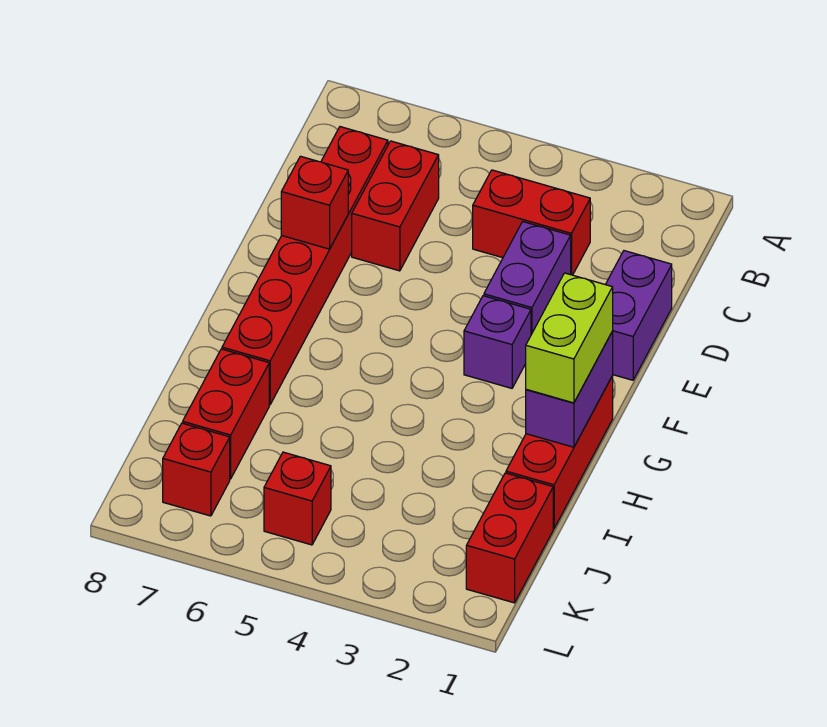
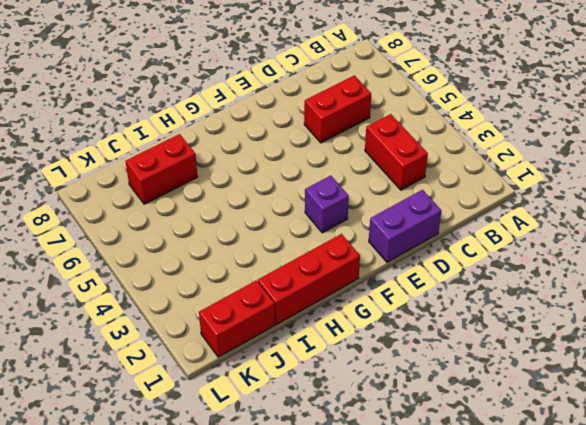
none -> red brick C7:H7 level 1
none -> purple brick D3:E3 level 1
none -> red brick K5 level 1

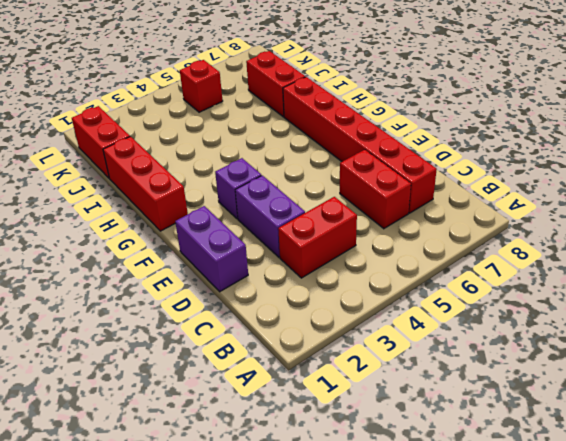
none -> red brick K7 level 1
none -> red brick E7 level 2
none -> purple brick G1:H1 level 2

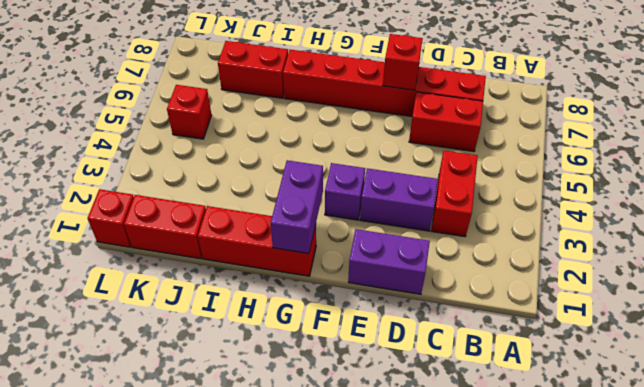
purple brick G1:G2 level 2 -> purple brick G1:H1 level 2
red brick L1 level 1 -> red brick K7 level 1
none -> lime brick G1:H1 level 3

